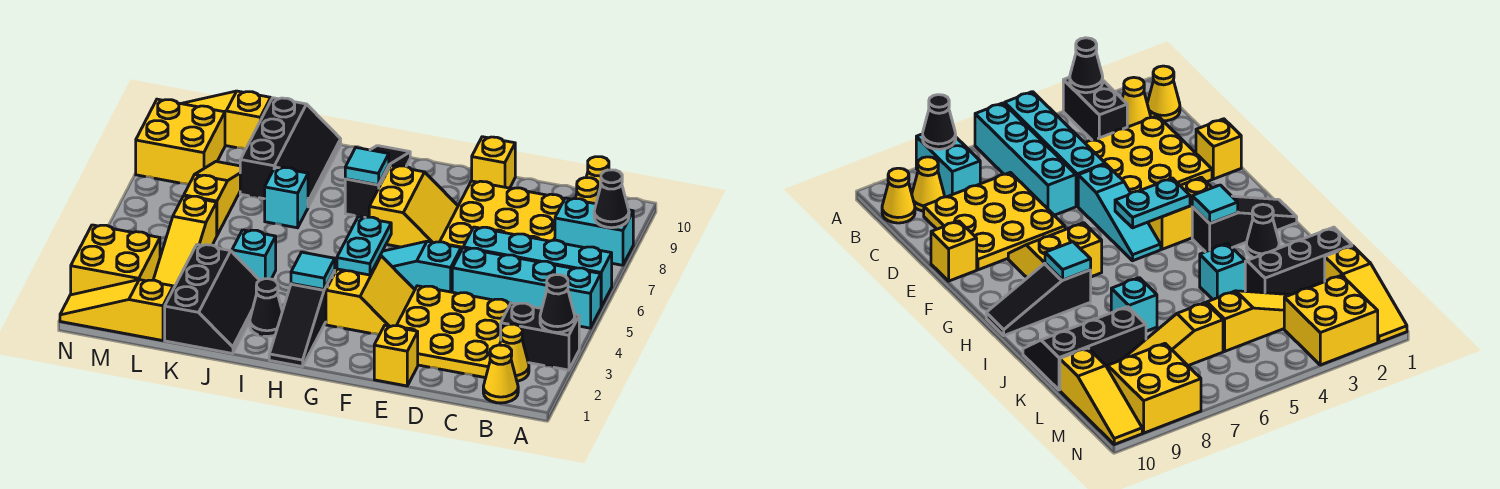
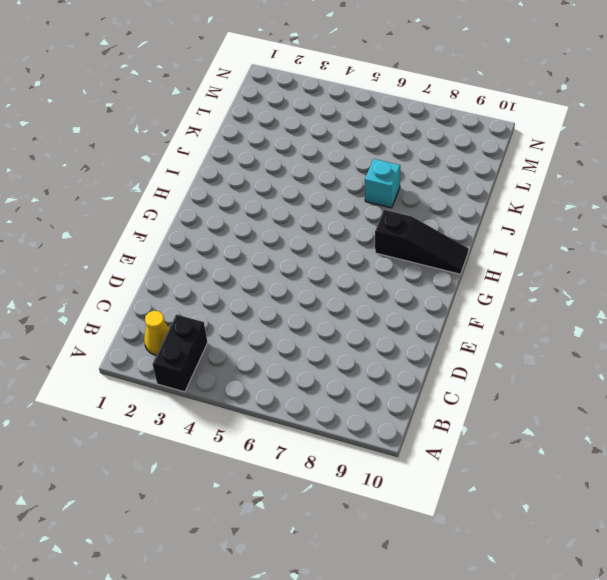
none -> cyan brick A5:D5 level 1
none -> cyan brick A6:D6 level 1
none -> cyan brick A8:B8 level 1
none -> yellow cone B1 level 1

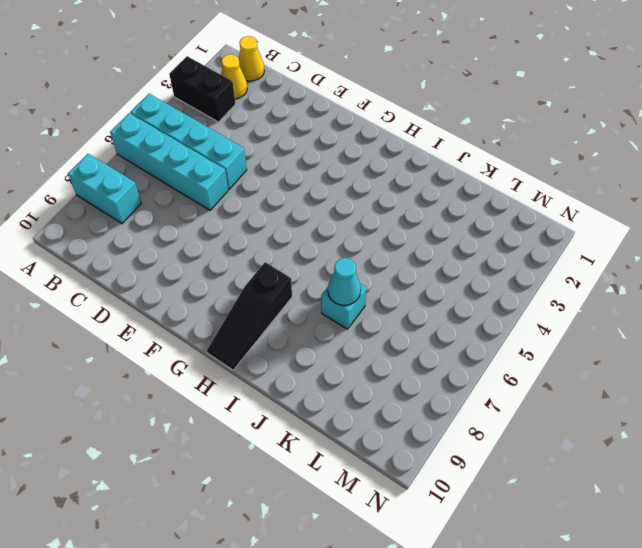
cyan cone J7 level 2 -> none
none -> yellow cone B9 level 1
none -> yellow cone B10 level 1
none -> yellow plate C2:E4 level 1
none -> yellow plate C7:E9 level 1

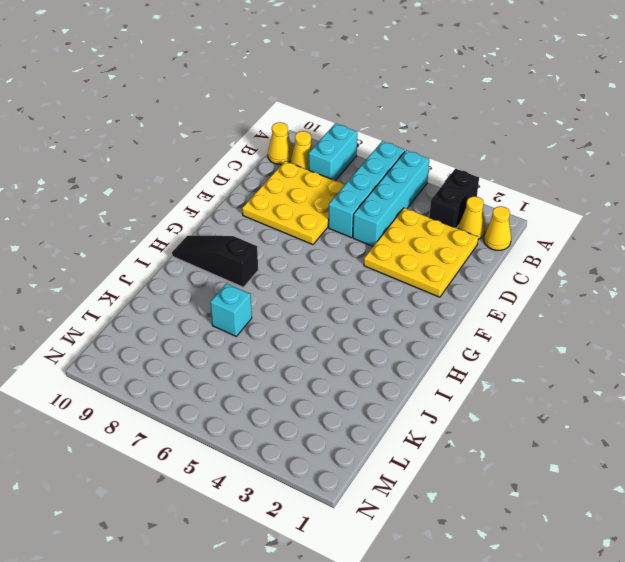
none -> yellow brick E1 level 1
none -> cyan slope E5:G5 level 1 top E
none -> yellow brick E10 level 1
none -> yellow slope F3:G4 level 1 top G

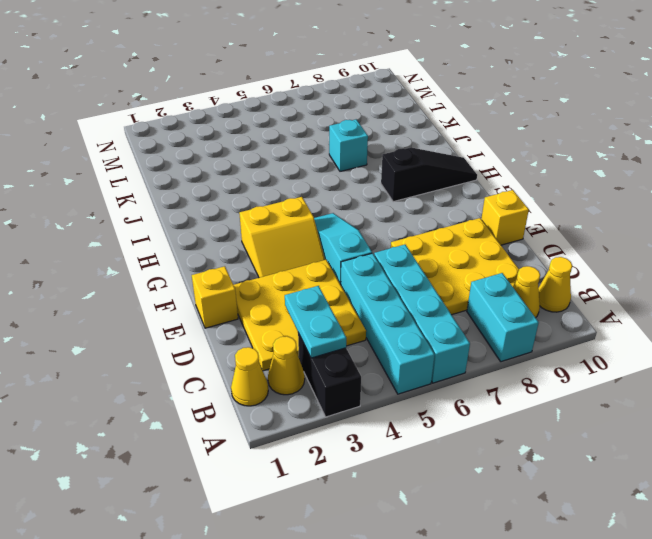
cyan plate B3:C3 level 2 -> cyan plate G4:G5 level 2
none -> yellow slope F7:G8 level 1 top G
none -> black slope H1:H3 level 1 top 3
none -> black cone I2 level 1
none -> black slope J1:K3 level 1 top K

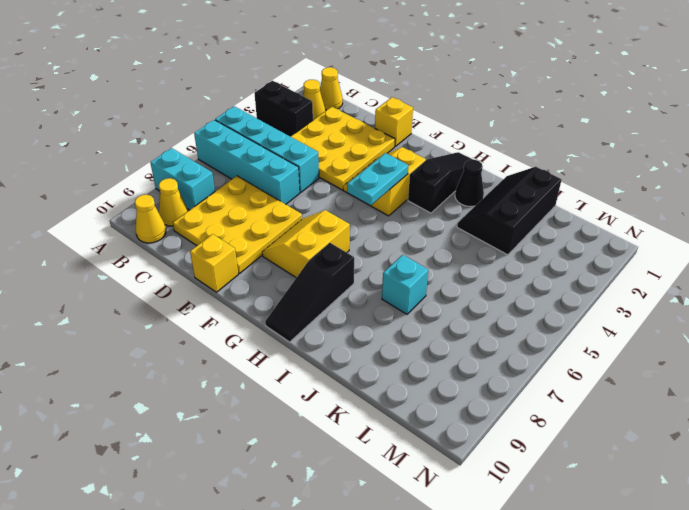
none -> cyan slope E5:G5 level 1 top E
none -> cyan brick J4 level 1
none -> black slope J8:K10 level 1 top K
none -> yellow slope L1:N1 level 1 top L

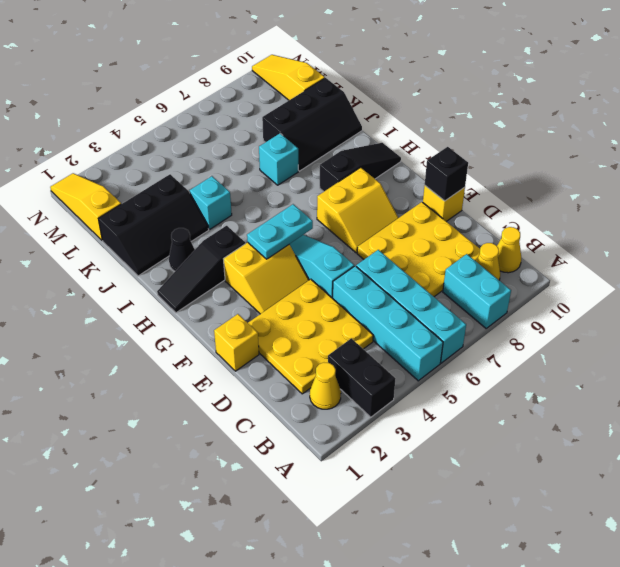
black brick E10 level 2 -> none
none -> yellow cone B1 level 1
none -> yellow slope L3:L5 level 1 top 5
none -> yellow slope L6:L8 level 1 top 6
none -> yellow brick M2:N3 level 1

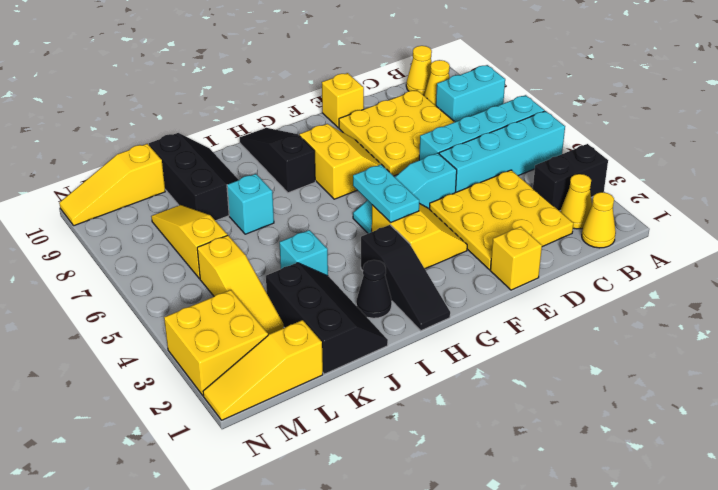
none -> yellow brick M8:N9 level 1
none -> black cone A3 level 2
none -> black cone A8 level 2
none -> cyan tile H3 level 2

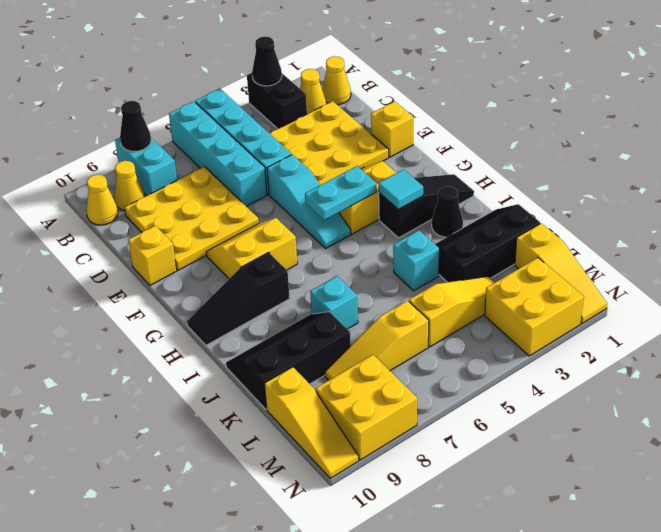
none -> cyan tile H8 level 2

